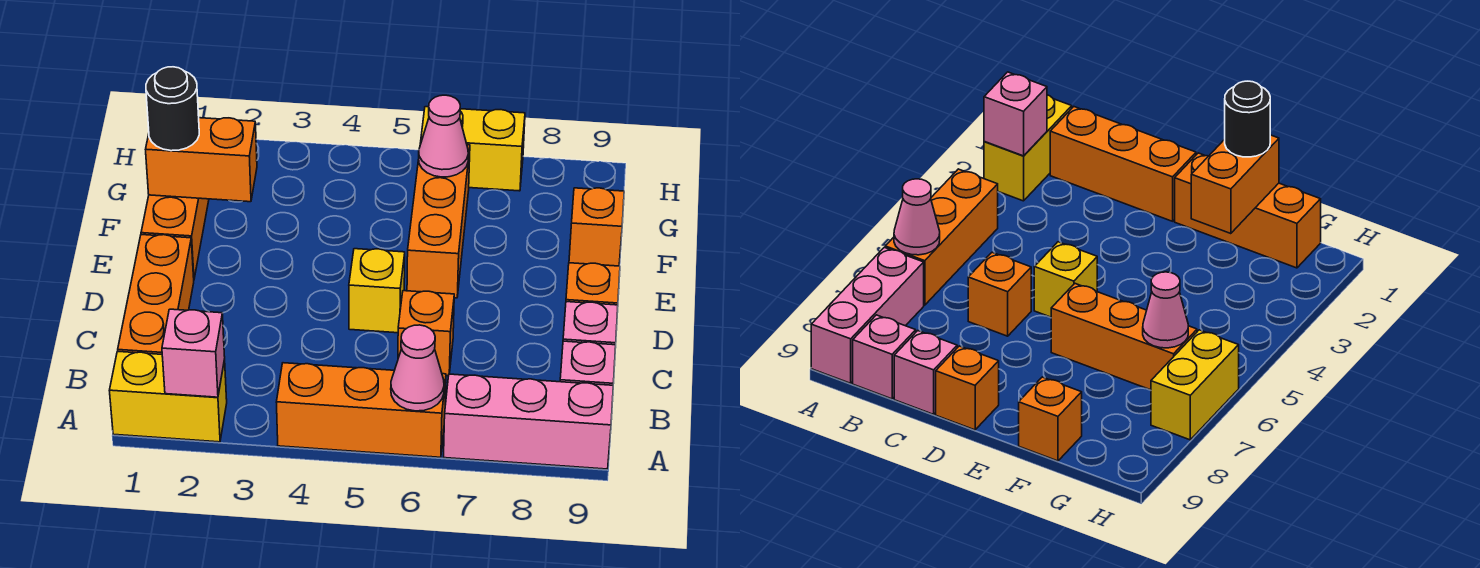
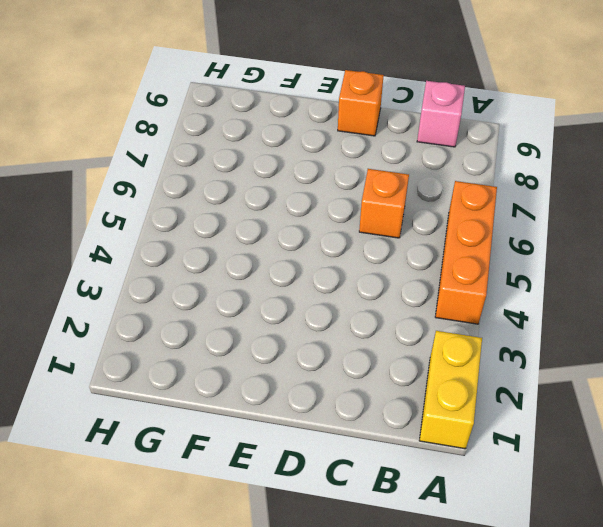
none -> pink brick A7:A9 level 1
none -> orange brick B1:D1 level 1
none -> pink brick C9 level 1

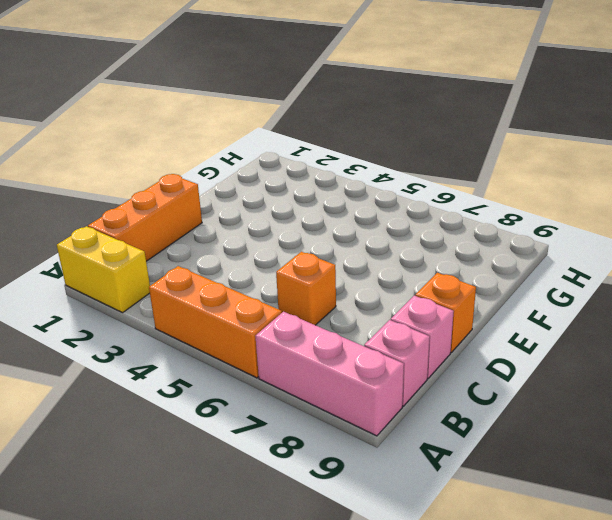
none -> yellow brick D5 level 1
none -> orange brick E1:G1 level 1
none -> orange brick E6:G6 level 1

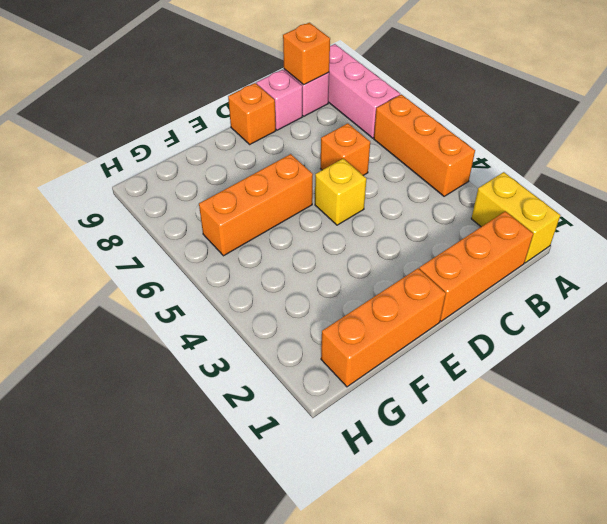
orange brick B9 level 2 -> orange brick F9 level 1
none -> yellow brick H6:H7 level 1
none -> pink brick A2 level 2
none -> pink cone A6 level 2

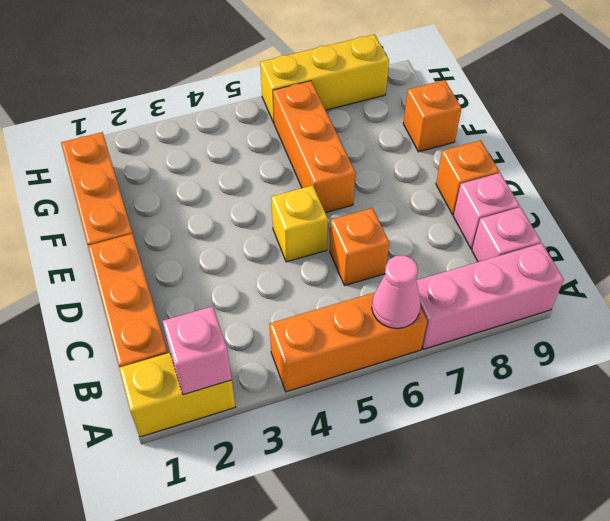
yellow brick H6:H8 level 1 -> yellow brick H6:H7 level 1
none -> orange brick F1:F2 level 2
none -> pink cone G6 level 2
none -> black round brick F1 level 3

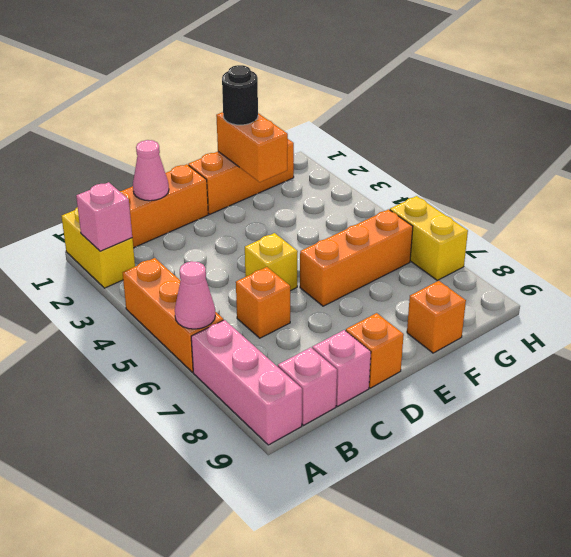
pink cone C1 level 2 -> pink cone G6 level 2

